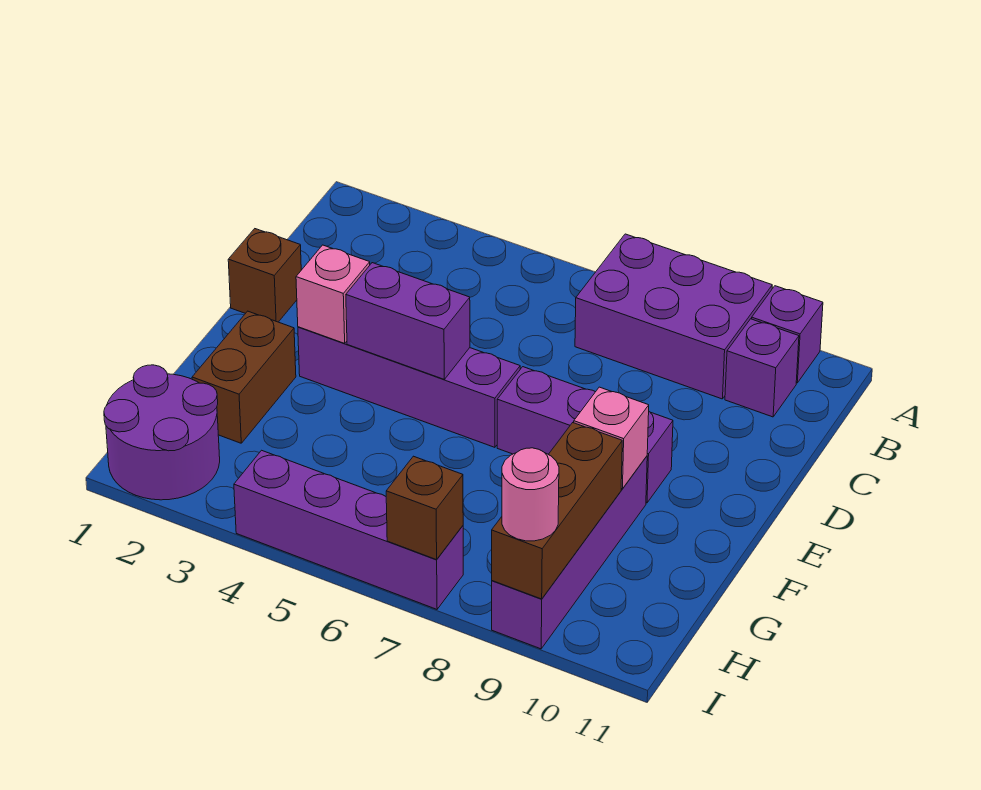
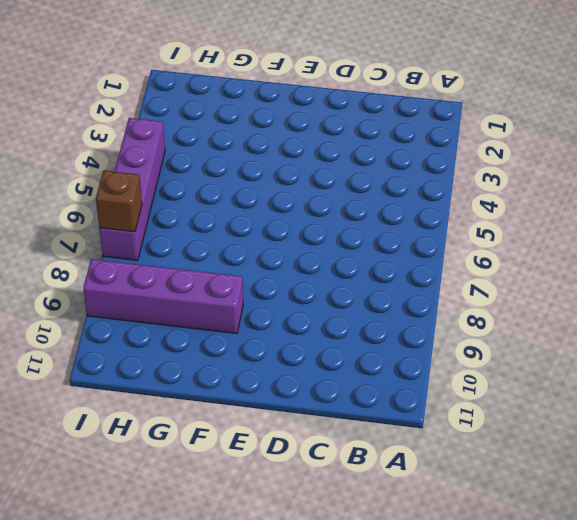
none -> purple brick A7:B9 level 1
none -> purple brick A10 level 1
none -> purple brick B10 level 1

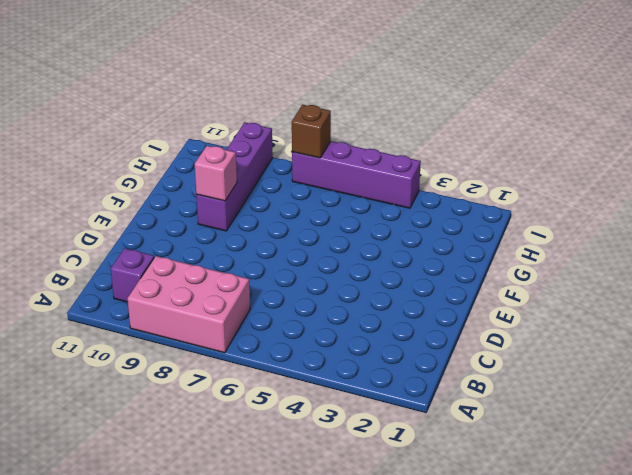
pink brick A7:B9 level 1 -> purple brick A7:B9 level 1
none -> purple brick A10 level 1
none -> brown brick D1 level 1
none -> purple brick E3:E6 level 1

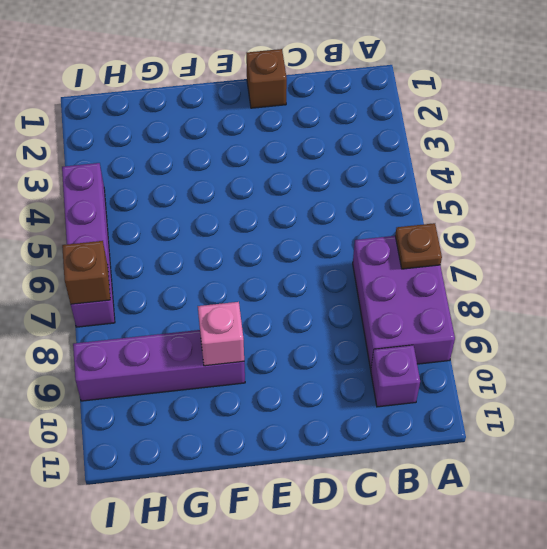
brown plate A7 level 2 -> none
none -> purple brick A10 level 1
none -> purple brick E3:E6 level 1
none -> purple brick E7:E9 level 1

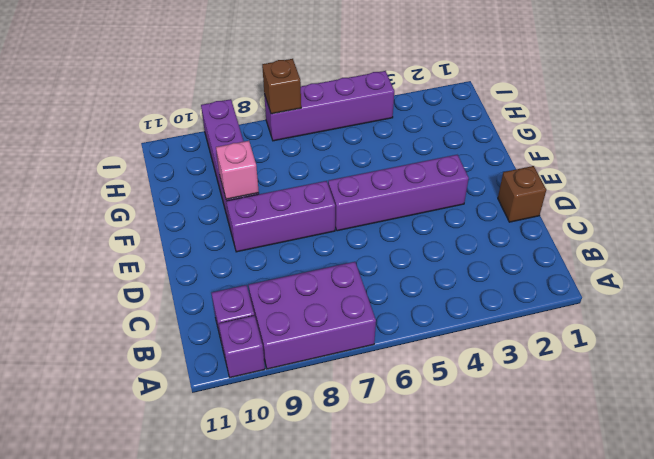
none -> brown brick F2:G2 level 1
none -> purple round brick H1:I2 level 1
none -> pink brick E3 level 2

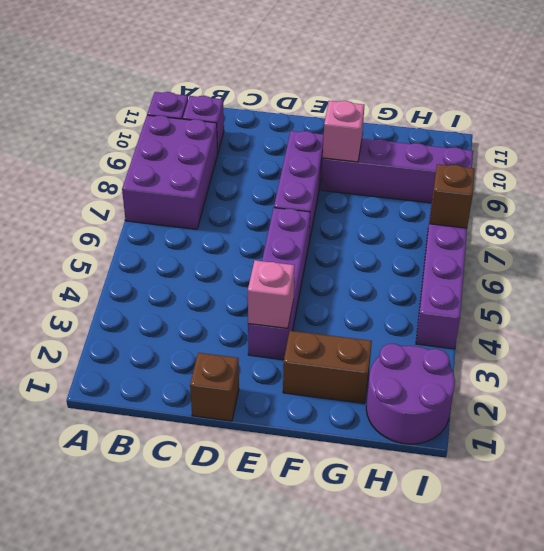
none -> purple brick E4:E5 level 2
none -> brown brick G9:I9 level 2
none -> pink round brick I9 level 3

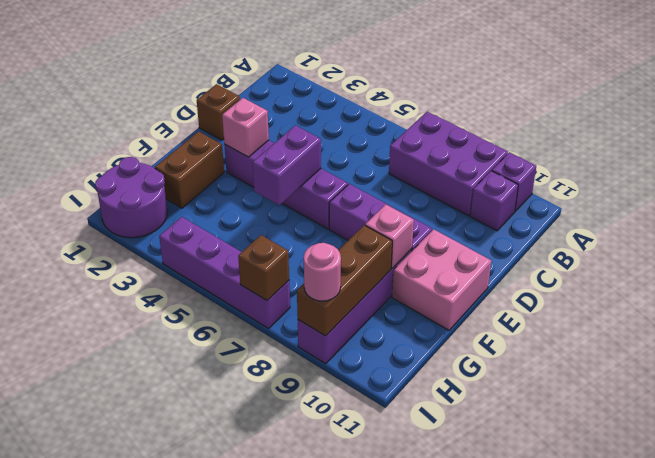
purple brick E5:F5 level 2 -> purple brick E4:E5 level 2
pink brick E10:F11 level 1 -> none

